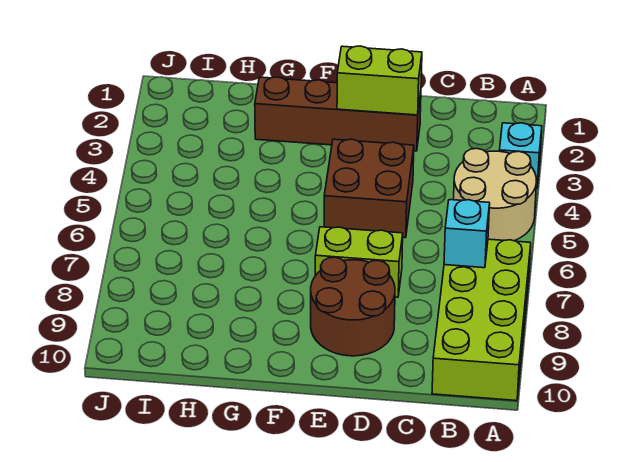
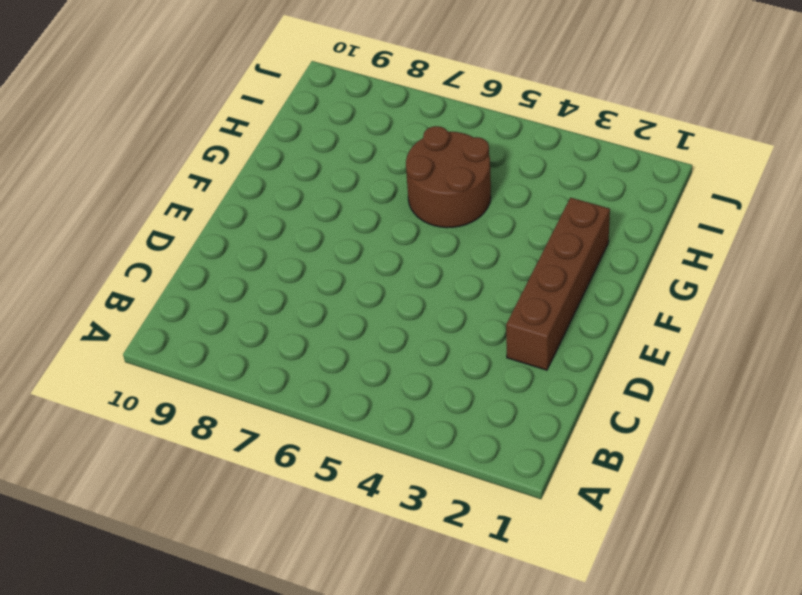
brown round brick G5:H6 level 1 -> brown round brick D8:E9 level 1
none -> cyan brick A3 level 1
none -> tan round brick A4:B5 level 1

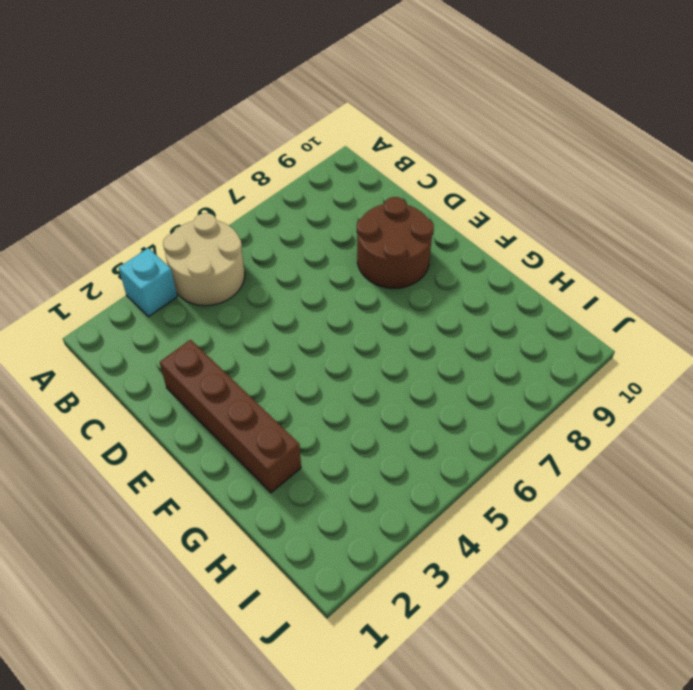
none -> lime brick A7:B10 level 1
none -> brown brick D4:E5 level 1

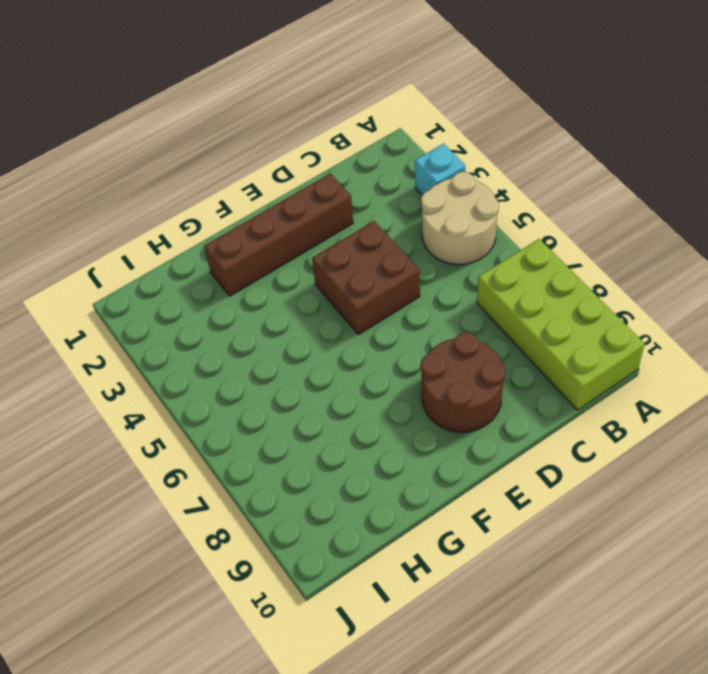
none -> lime brick D7:E7 level 1
none -> cyan brick B7 level 2

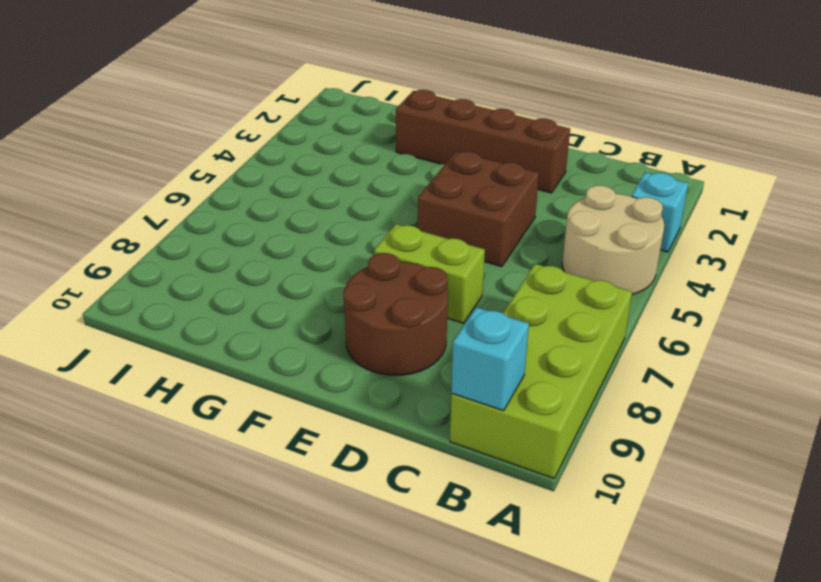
cyan brick B10 level 2 -> cyan brick B7 level 2
none -> lime brick D2:E2 level 2

